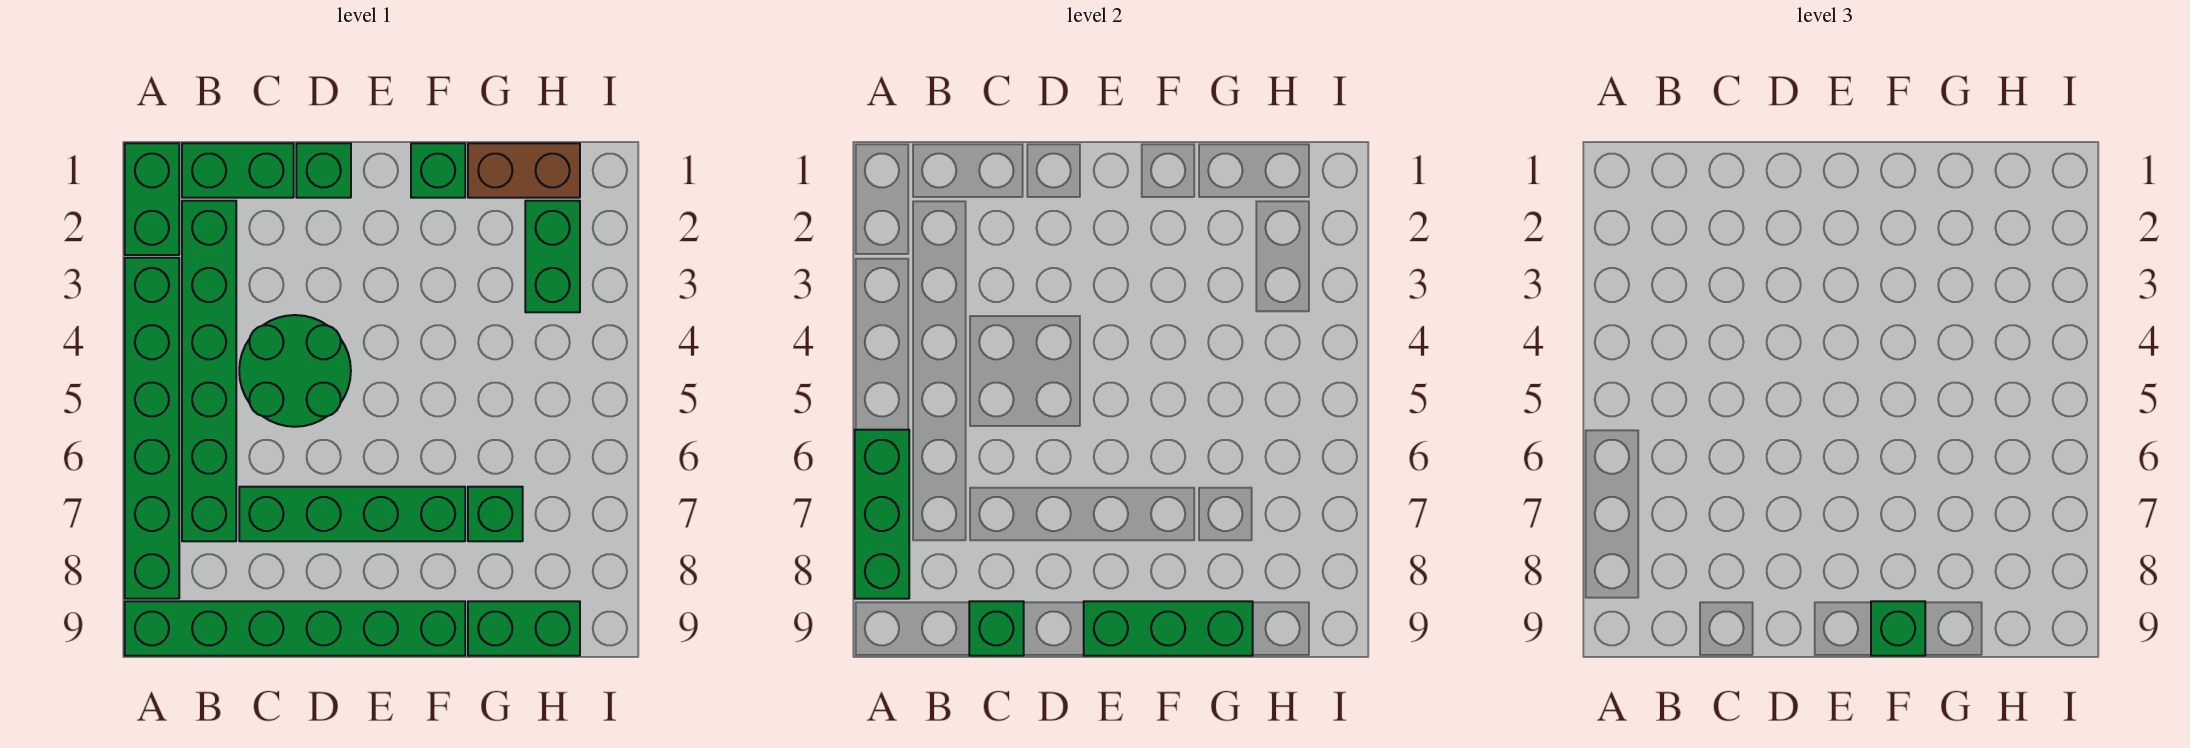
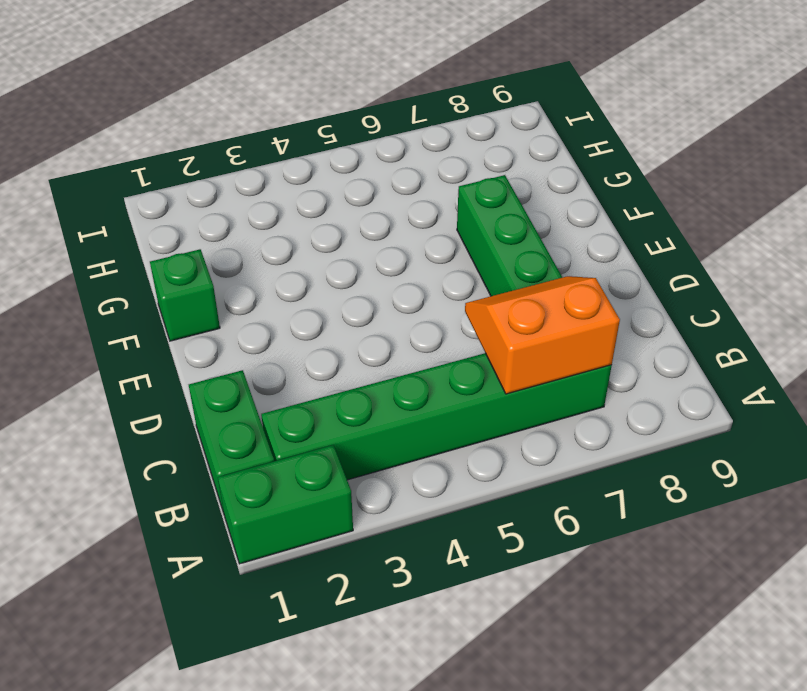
orange slope B6:C7 level 2 top B -> none
none -> green brick A3:A8 level 1
none -> green brick A9:F9 level 1
none -> green round brick C4:D5 level 1

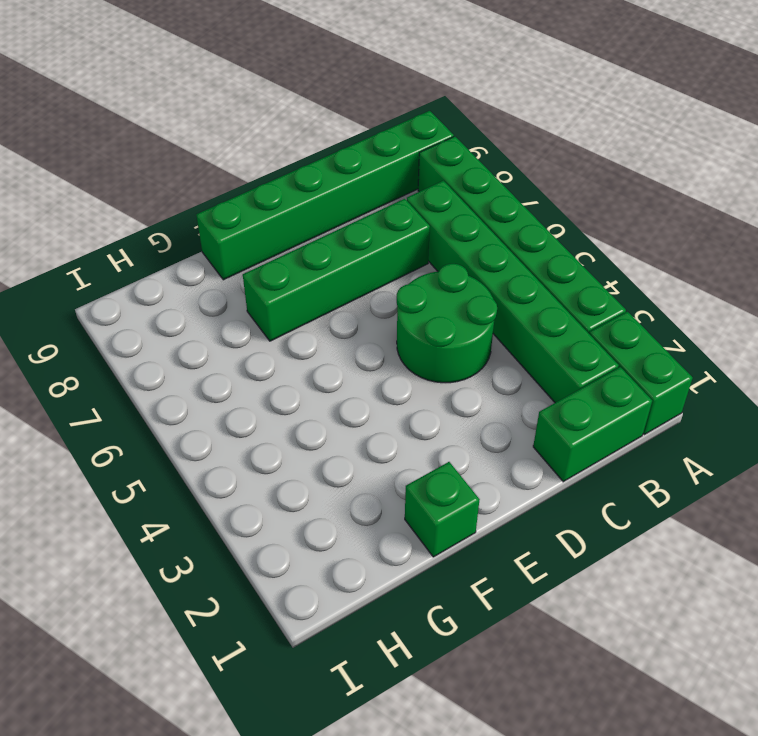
none -> green brick D1 level 1
none -> brown brick G1:H1 level 1
none -> green brick G7 level 1

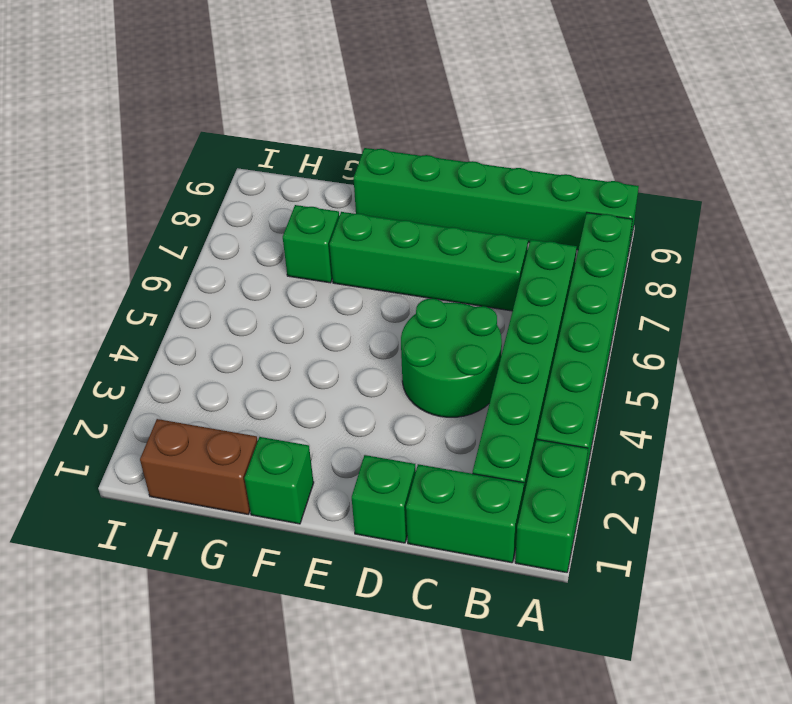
none -> green brick G9:H9 level 1
none -> green brick H2:H3 level 1
none -> green brick A6:A8 level 2

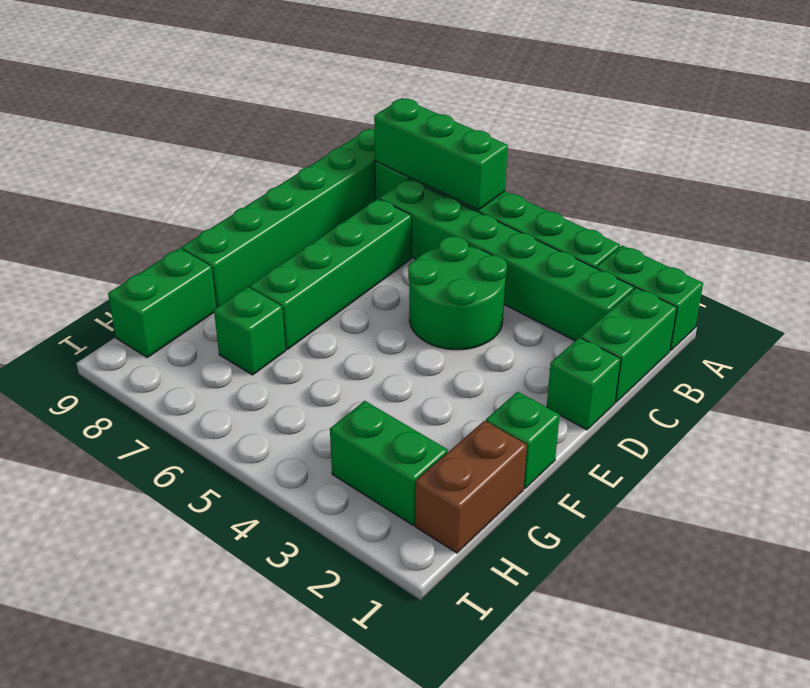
none -> green brick C9 level 2
none -> green brick E9:G9 level 2
none -> green brick F9 level 3

